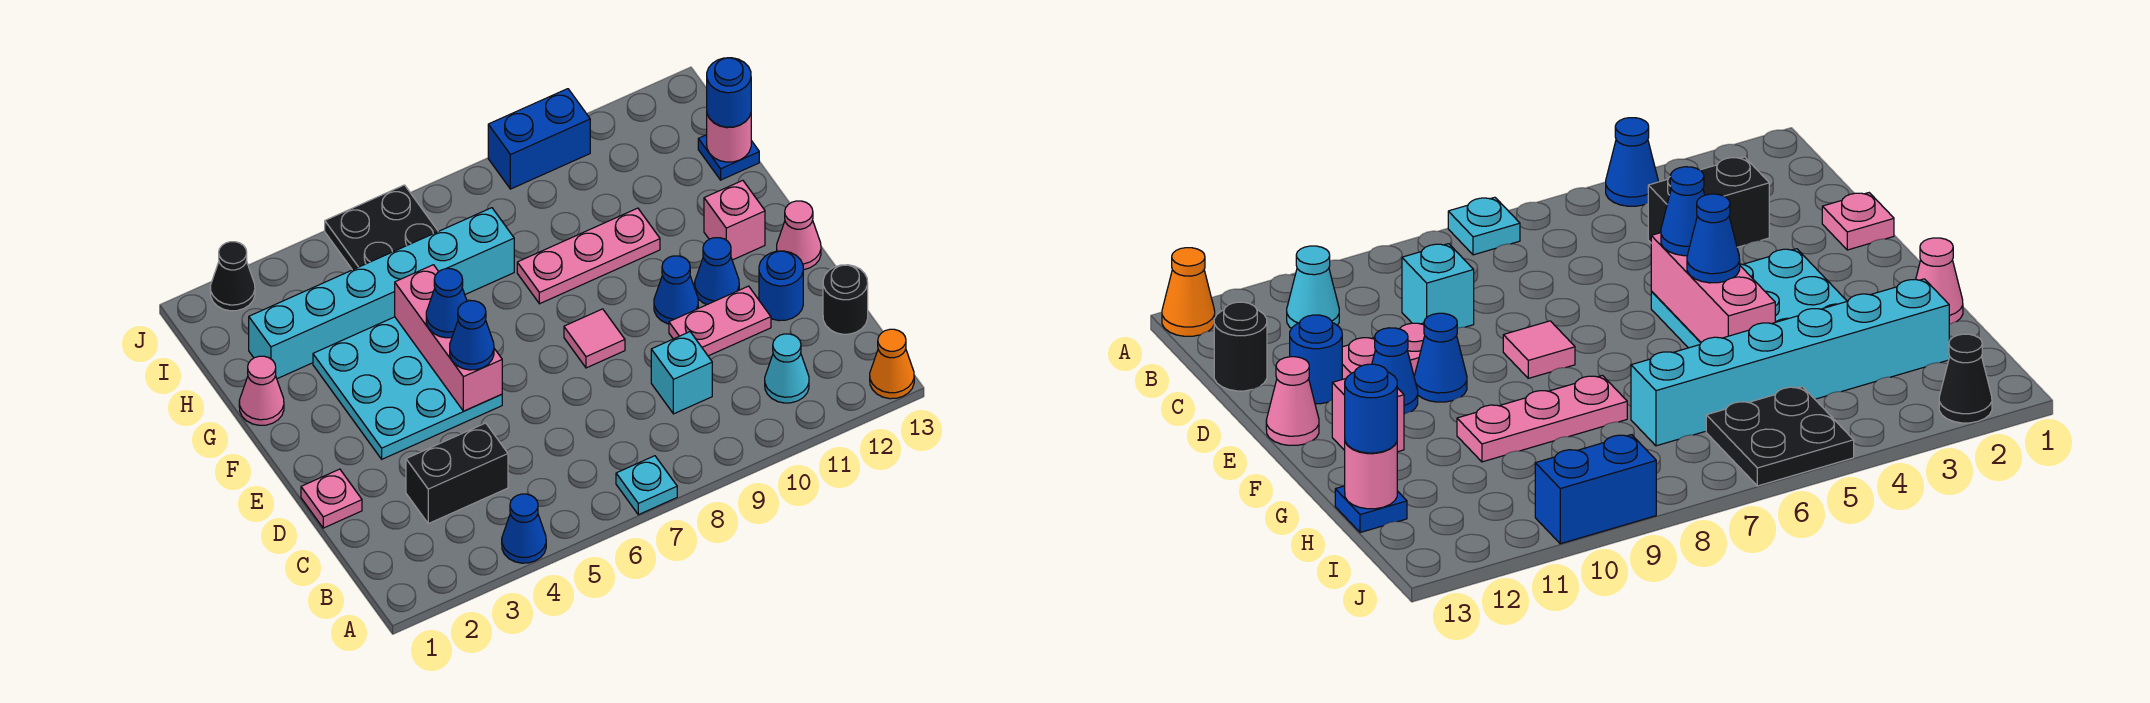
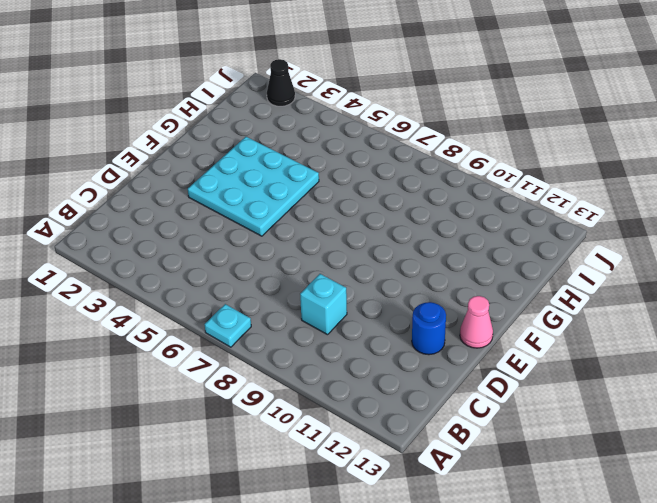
none -> blue cone A4 level 1
none -> orange cone A13 level 1
none -> cyan cone B11 level 1

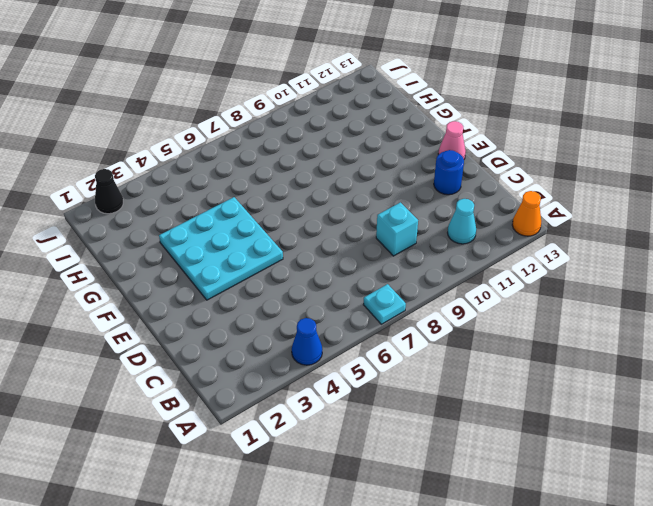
none -> black brick C3:C4 level 1
none -> black round brick C13 level 1
none -> pink plate D1 level 1

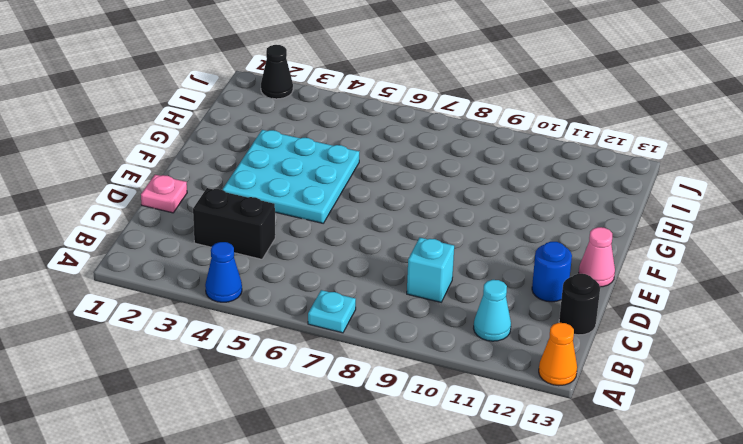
none -> pink plate D10:D11 level 1
none -> pink tile E8 level 1
none -> blue cone E10 level 1

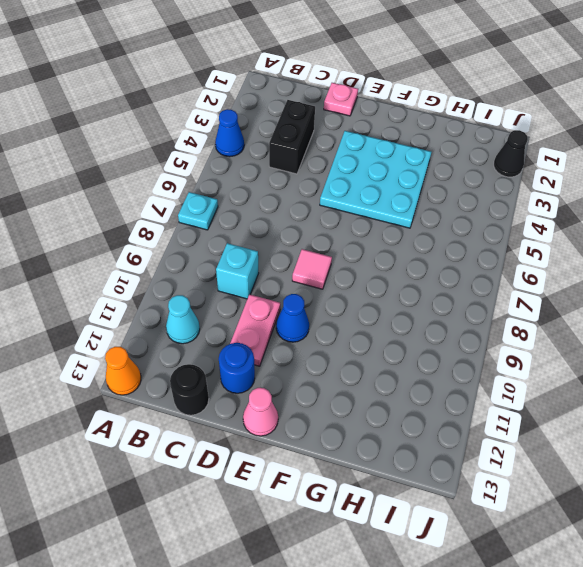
none -> blue cone E11 level 1
none -> pink brick F12 level 1
none -> pink cone G1 level 1

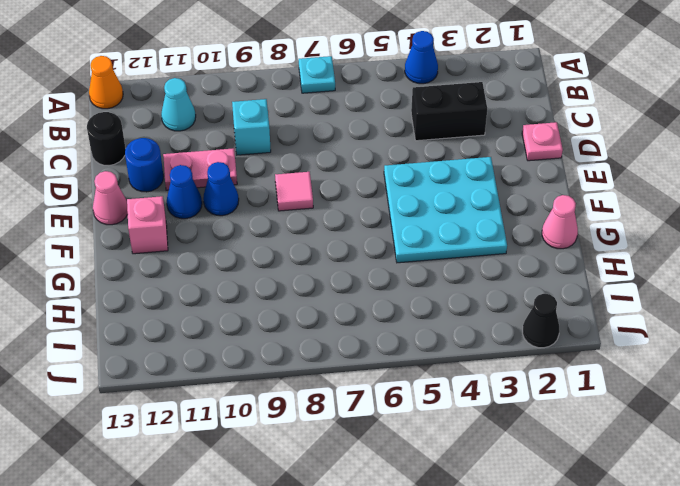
none -> pink plate G8:G10 level 1
none -> cyan brick H2:H7 level 1
none -> blue plate H13 level 1

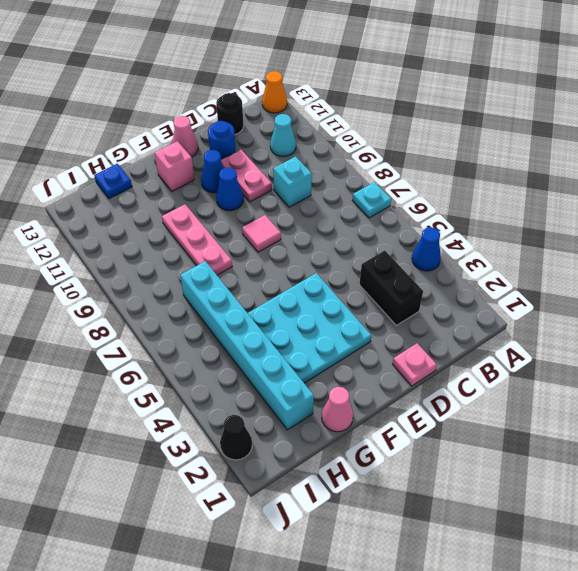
none -> black plate I5:J6 level 1
none -> blue brick J9:J10 level 1
none -> pink brick E5:G5 level 2

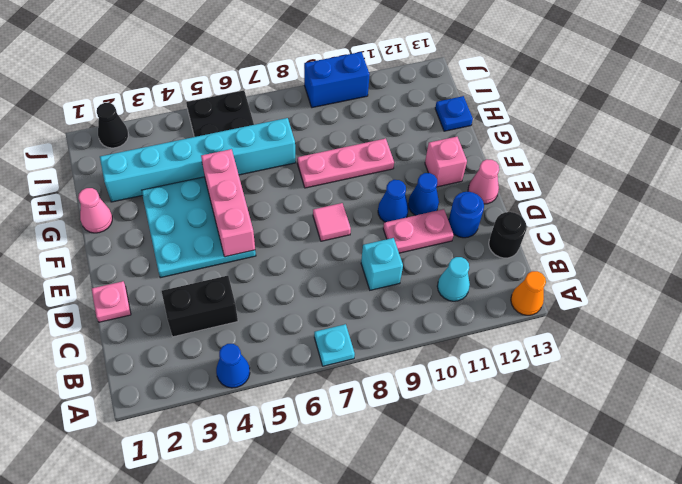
none -> pink round brick H13 level 2
none -> blue cone E5 level 3
none -> blue cone F5 level 3

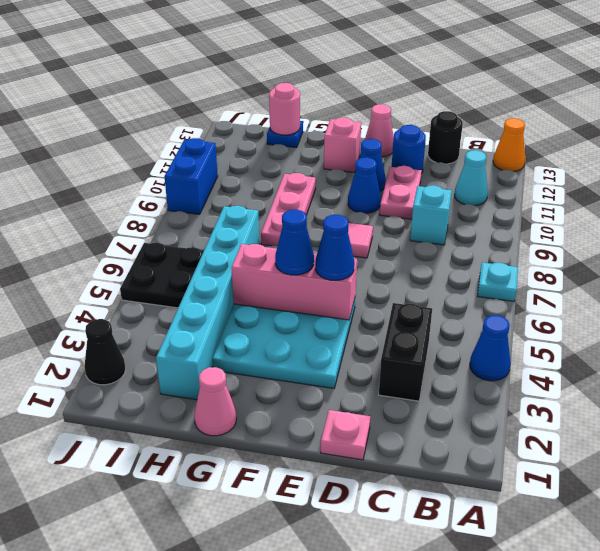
none -> blue round brick H13 level 3

